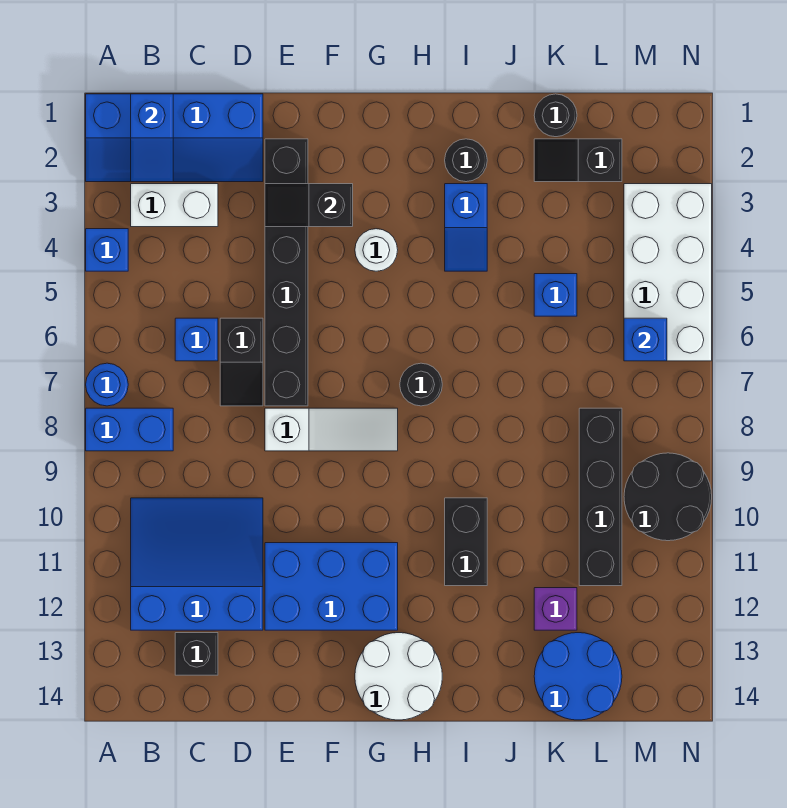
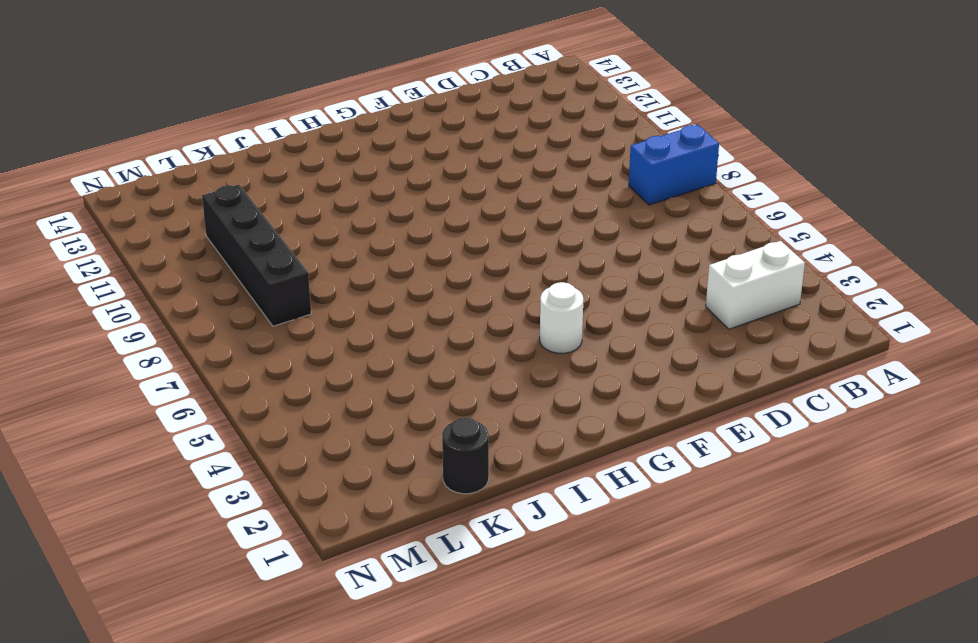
none -> blue slope A1:D2 level 1 top 1
none -> blue brick A4 level 1
none -> blue round brick A7 level 1

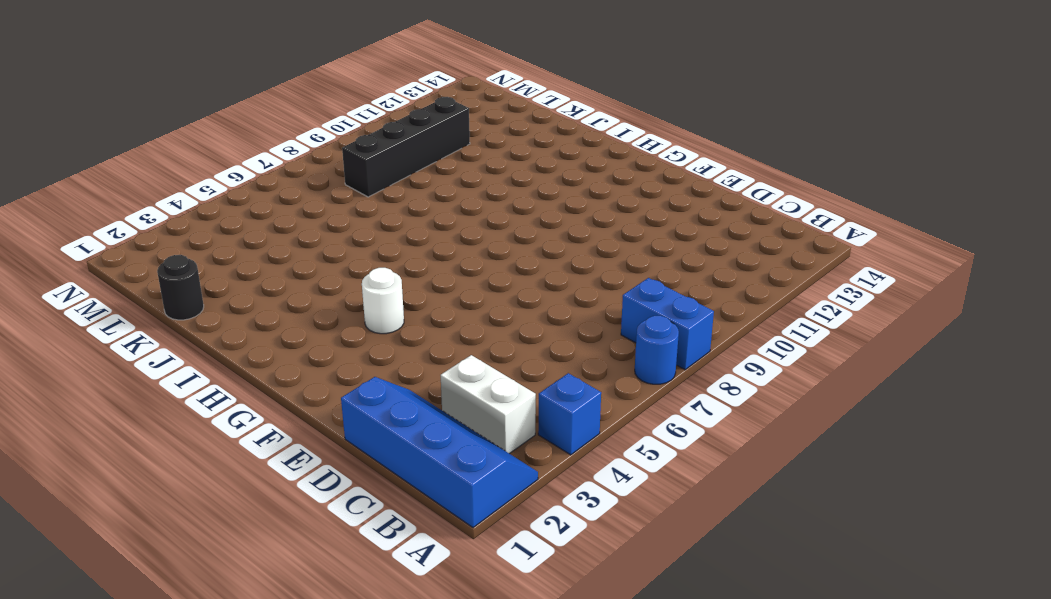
none -> blue slope B10:D12 level 1 top 12
none -> blue brick C6 level 1
none -> black brick C13 level 1

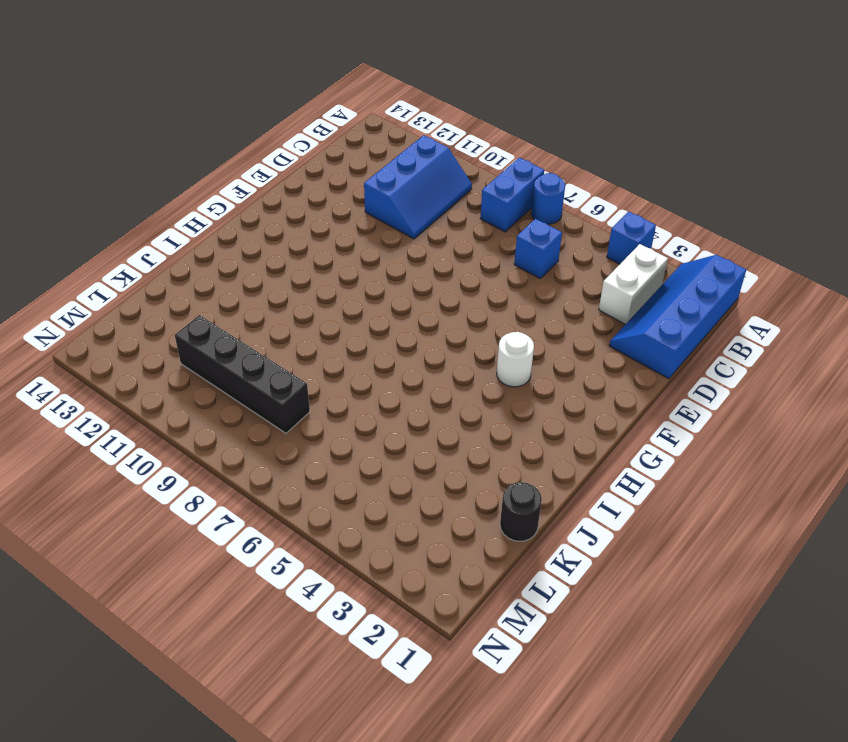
blue slope B10:D11 level 1 top 11 -> blue slope B10:D12 level 1 top 12
none -> black brick C13 level 1
none -> black slope D6:D7 level 1 top 6
none -> black brick E2:E7 level 1

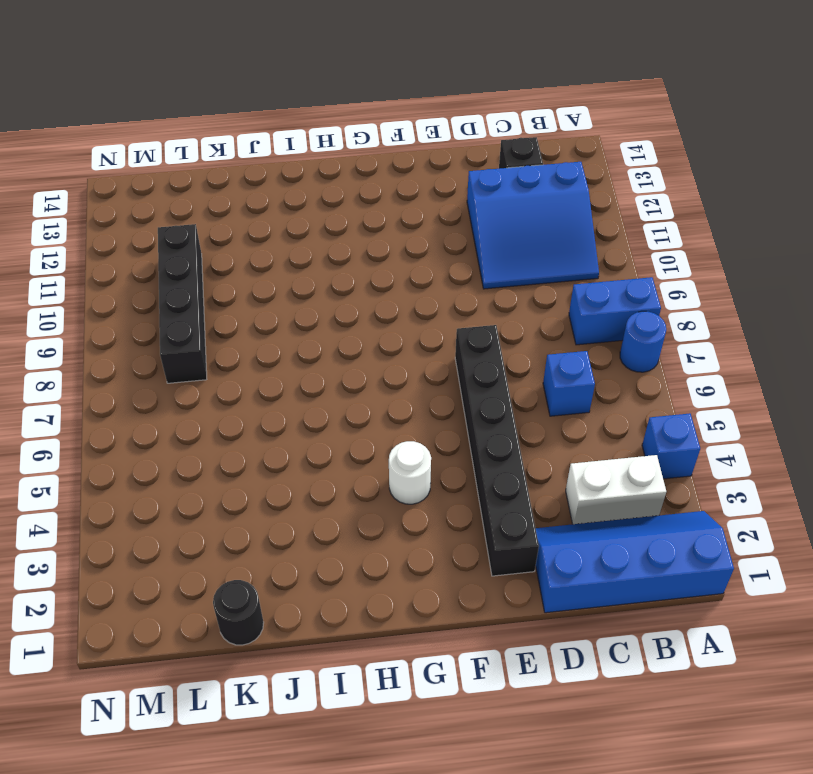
none -> black slope D6:D7 level 1 top 6
none -> white slope E8:G8 level 1 top E
none -> blue brick E11:G12 level 1

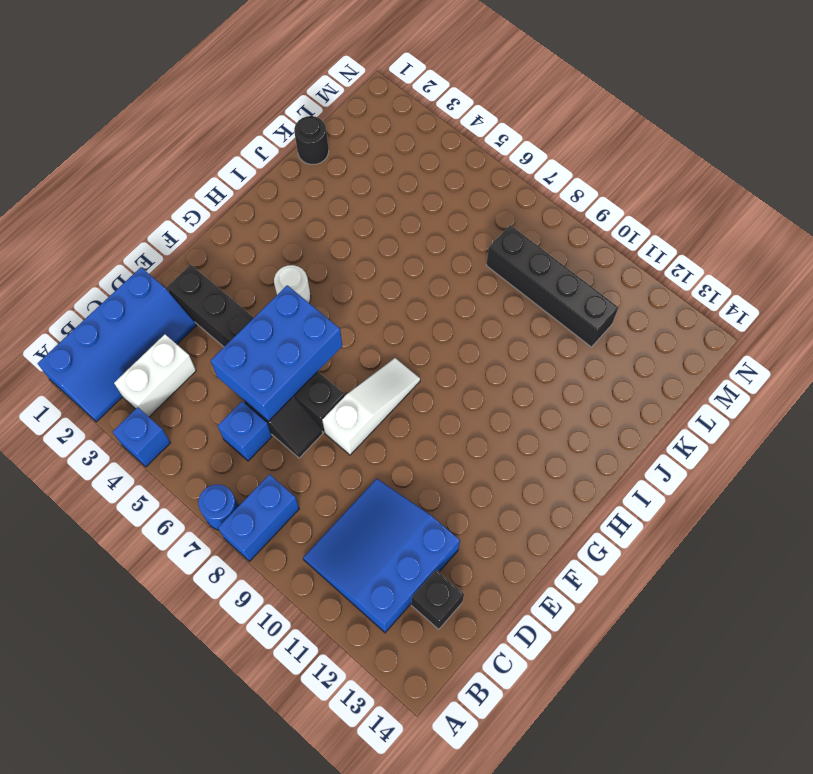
blue brick D5:F6 level 2 -> blue brick E11:G12 level 1
none -> white round brick G13:H14 level 1
none -> black round brick H7 level 1
none -> black round brick I2 level 1

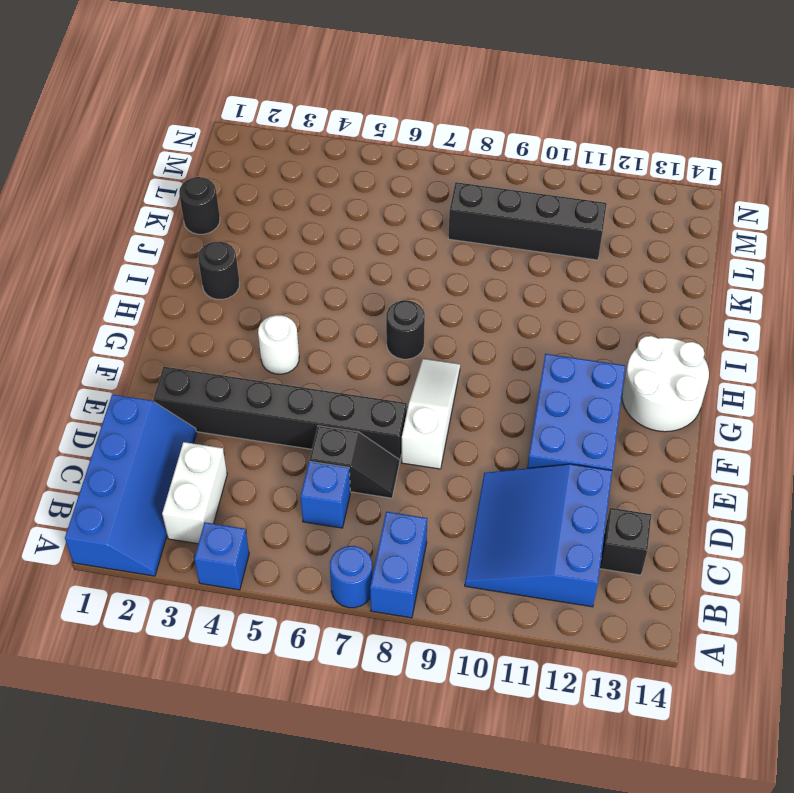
none -> blue slope I3:I4 level 1 top 3
none -> black brick I10:I11 level 1
none -> black slope K2:L2 level 1 top L

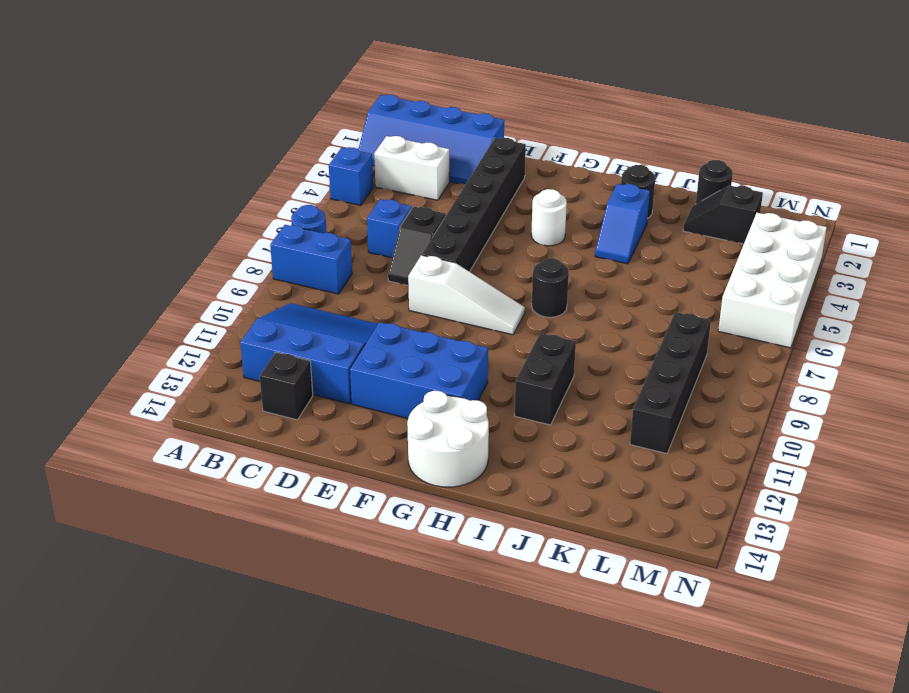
none -> blue brick K5 level 1
none -> purple brick K12 level 1
none -> blue round brick K13:L14 level 1

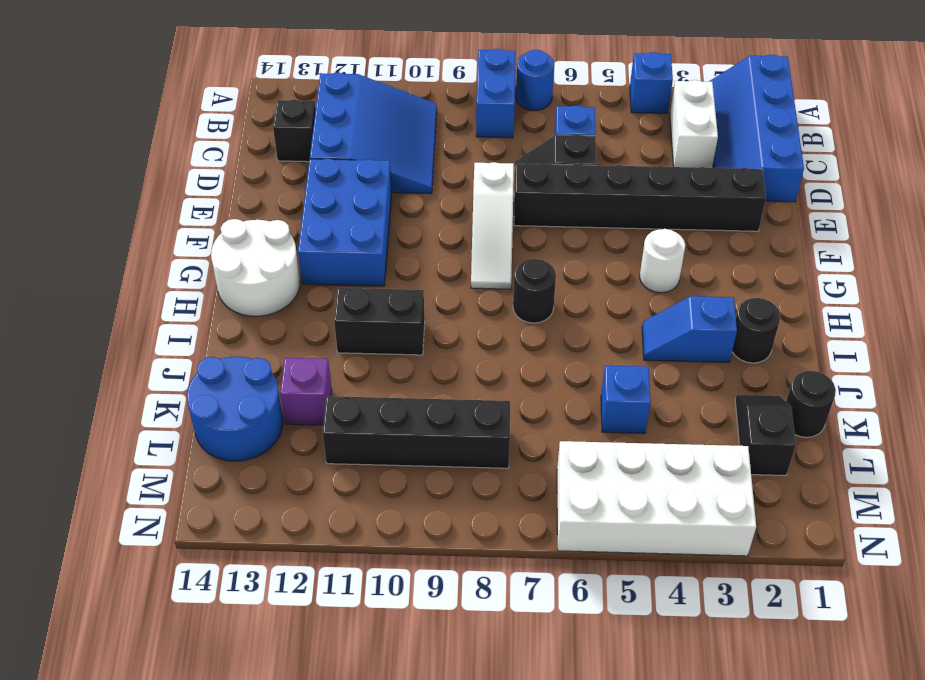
none -> black round brick M9:N10 level 1
none -> blue slope B1:B2 level 2 top 1
none -> black slope E3:F3 level 2 top F

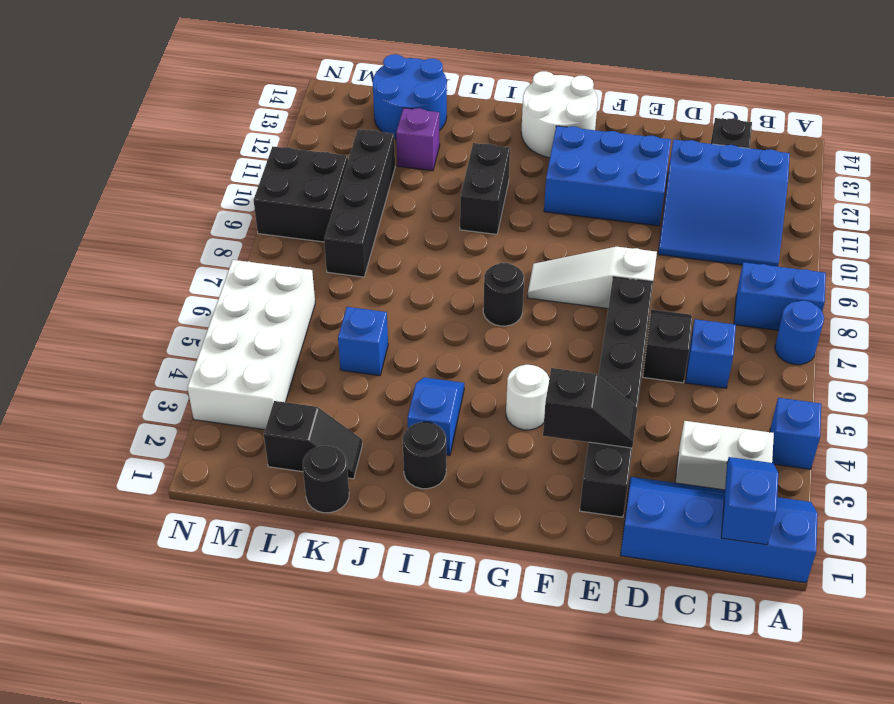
black brick M9:N10 level 1 -> black round brick M9:N10 level 1
none -> blue brick M6 level 2

